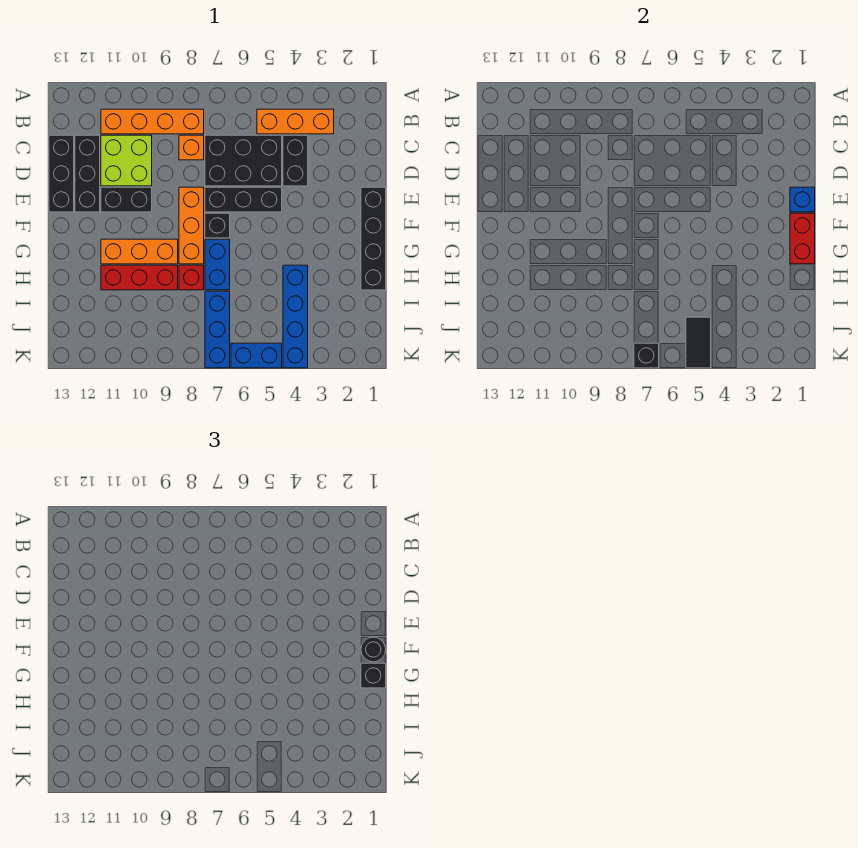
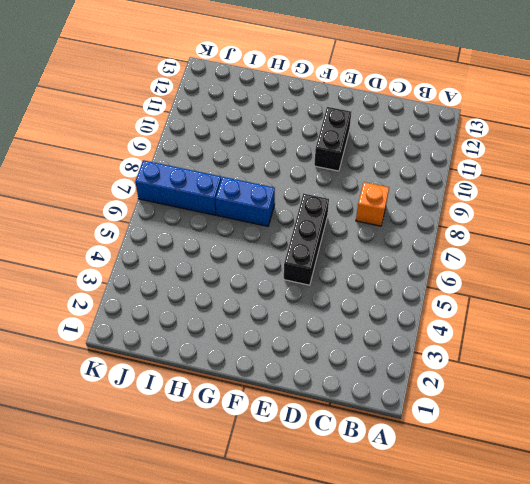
none -> orange brick B3:B5 level 1
none -> orange brick B8:B11 level 1
none -> black brick C4:D4 level 1

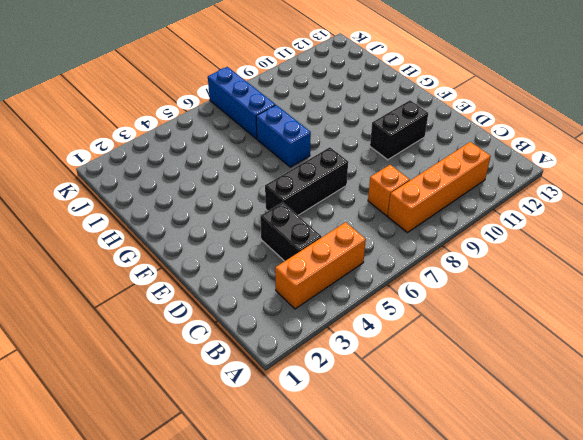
none -> black brick C5:D7 level 1
none -> lime brick C10:D11 level 1
none -> black brick C12:E12 level 1

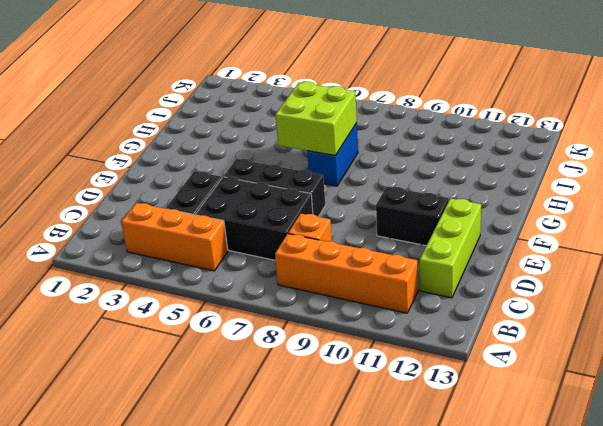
lime brick C12:E12 level 1 -> black brick C12:E12 level 1
lime brick G6:H7 level 2 -> lime brick C10:D11 level 1
none -> black brick C13:E13 level 1
none -> black brick E1:H1 level 1
none -> orange brick E8:G8 level 1

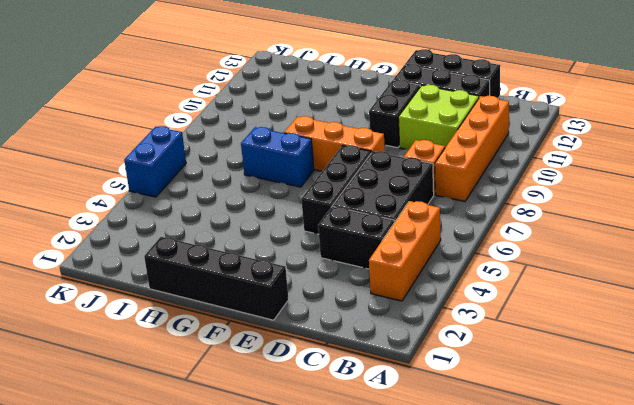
none -> black brick F7 level 1
none -> orange brick G9:G11 level 1
none -> blue brick H4:K4 level 1

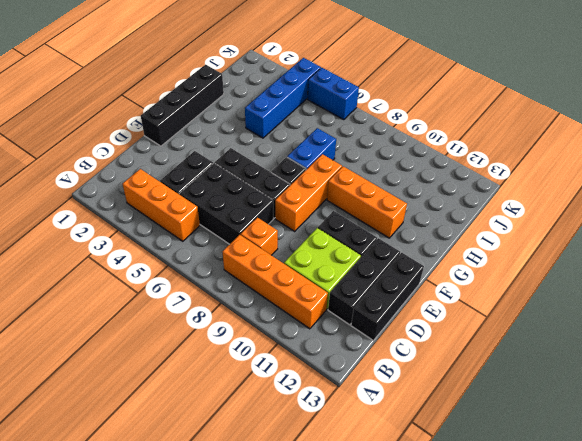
none -> red brick H8 level 1
none -> red brick H9:H11 level 1
none -> blue brick I7:K7 level 1

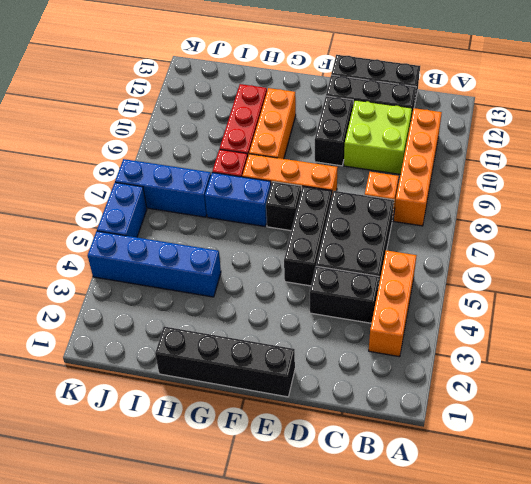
none -> blue brick E1 level 2
none -> red brick F1:G1 level 2
none -> black tile J5:K5 level 2

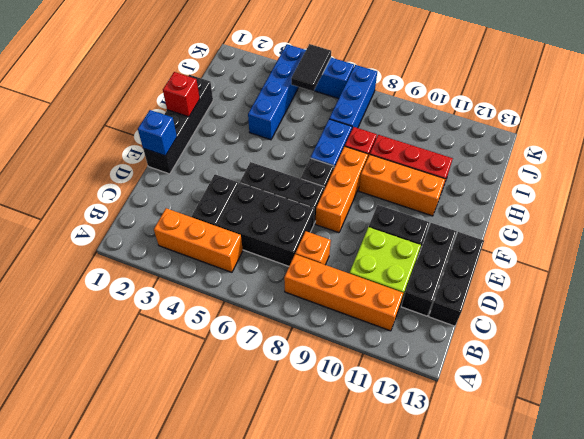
red brick G1 level 2 -> red brick F1:G1 level 2
none -> black brick K7 level 2
none -> black round brick F1 level 3
none -> black brick G1 level 3

